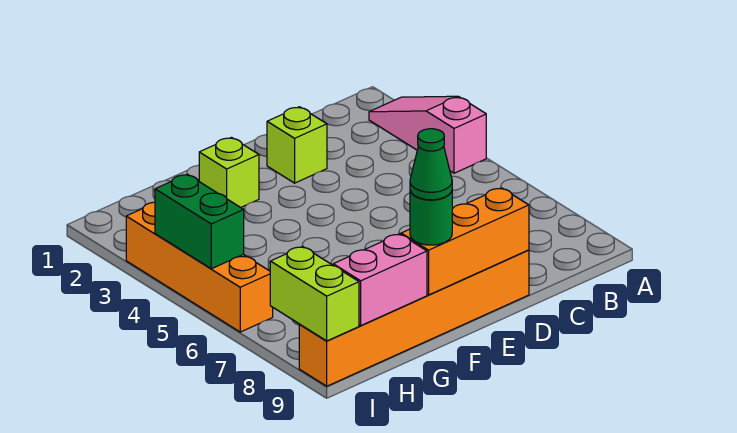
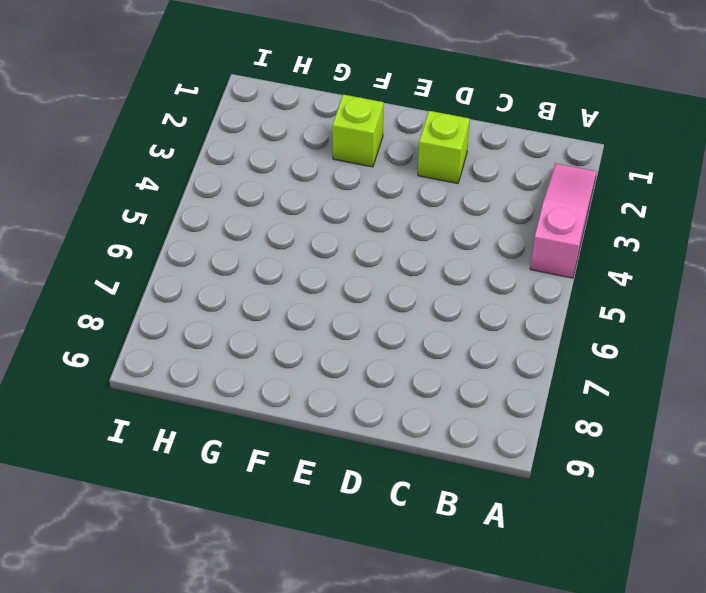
none -> orange brick D9:I9 level 1
none -> orange brick I3:I6 level 1

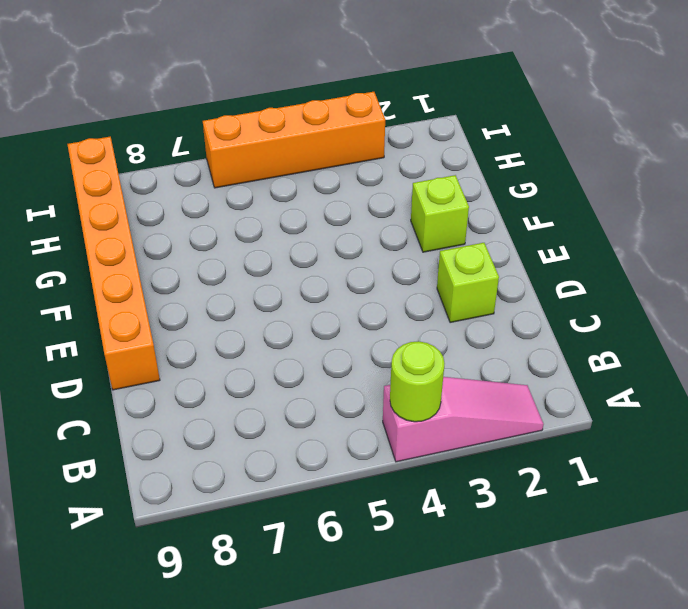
lime round brick A4 level 2 -> none
none -> orange brick D9:F9 level 2
none -> pink brick G9:H9 level 2

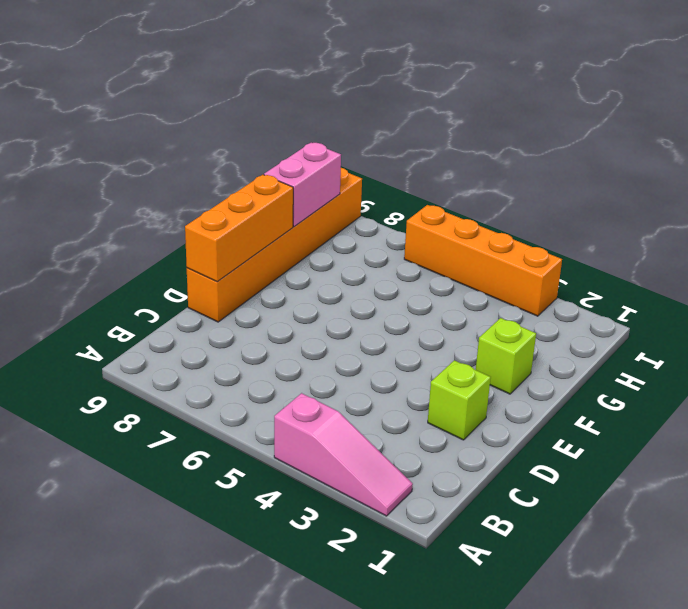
none -> green brick I4:I5 level 2
none -> lime brick I8:I9 level 2

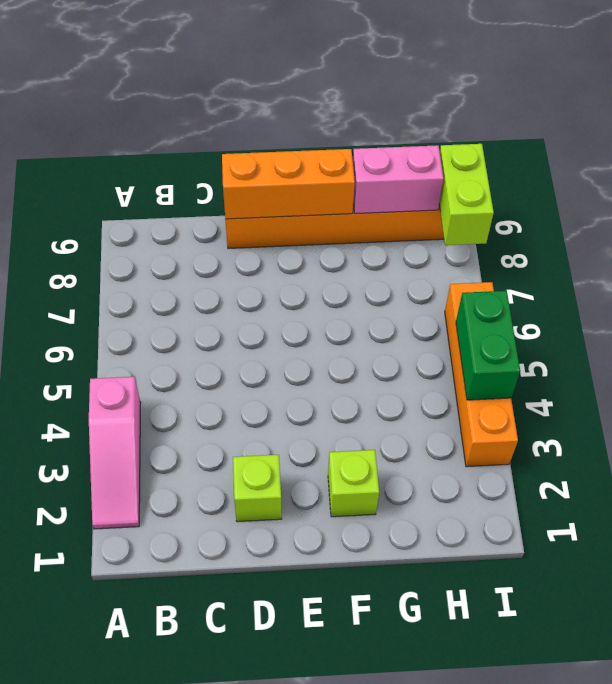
none -> green round brick F9 level 3
none -> green cone F9 level 4

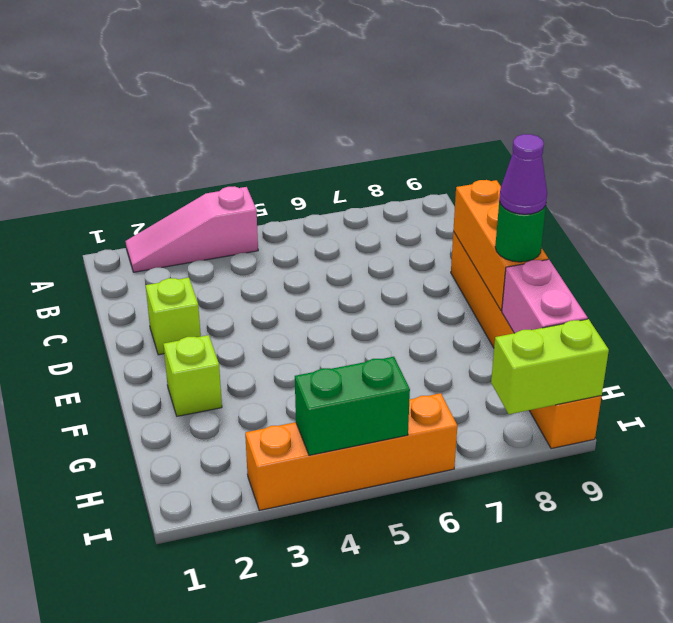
purple cone F9 level 4 -> green cone F9 level 4

